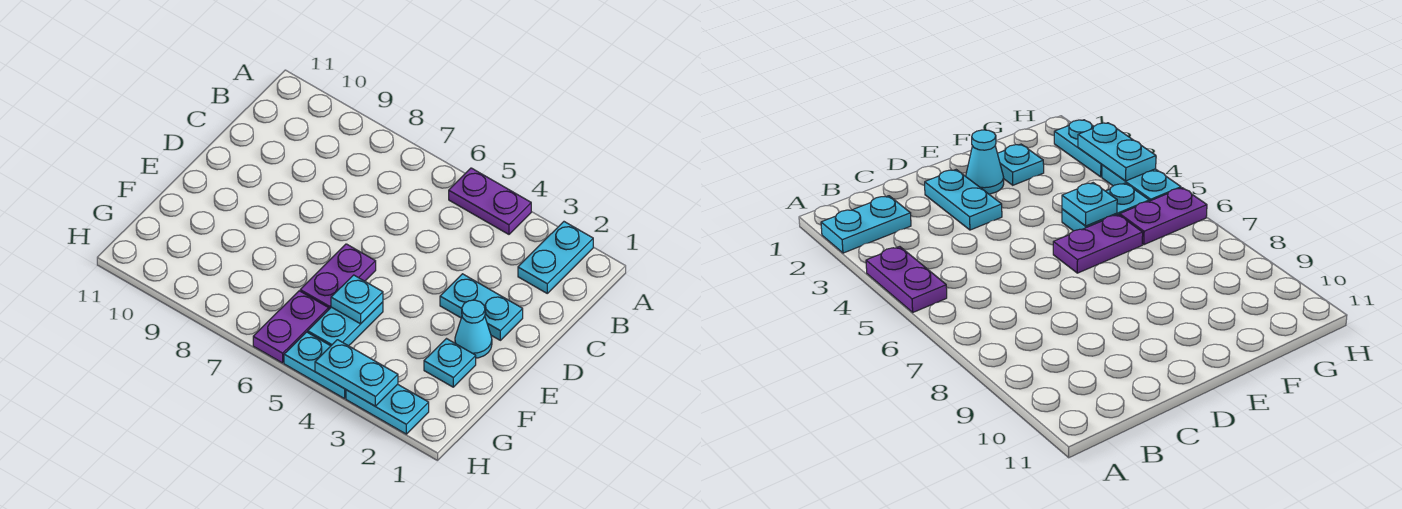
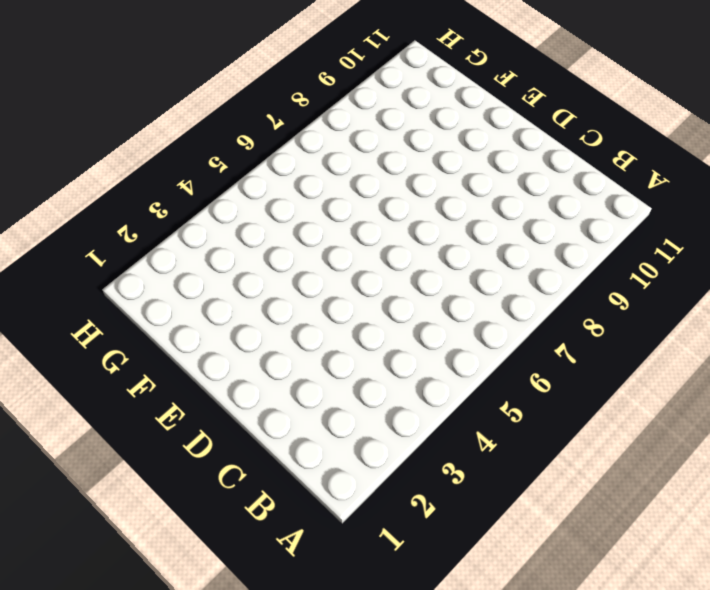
none -> cyan plate A2:B2 level 1
none -> purple plate A4:A5 level 1
none -> cyan plate D2:D3 level 1

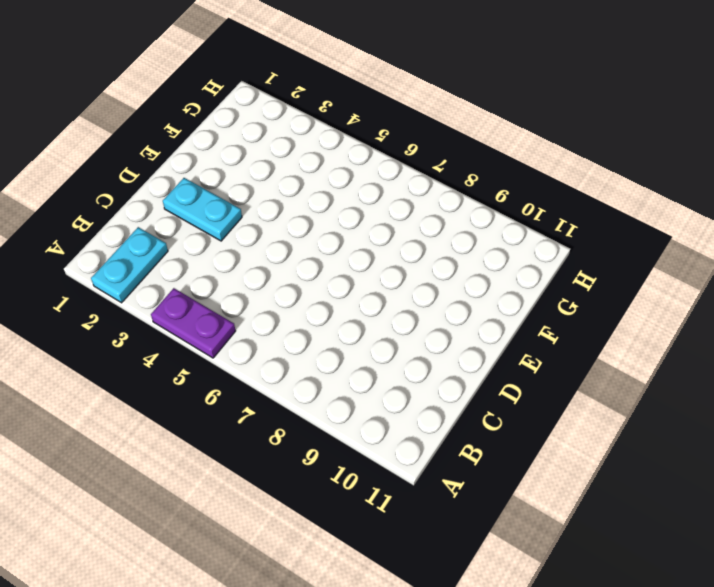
none -> cyan cone E2 level 1
none -> purple plate E6:F6 level 1
none -> cyan plate F2 level 1

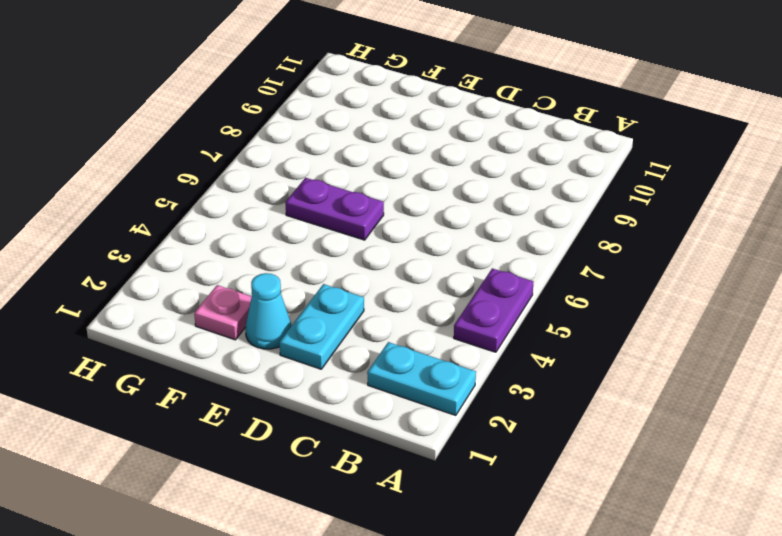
pink plate F2 level 1 -> cyan plate F2 level 1
none -> cyan plate F5:G5 level 1
none -> purple plate G6:H6 level 1
none -> cyan plate H2:H3 level 1

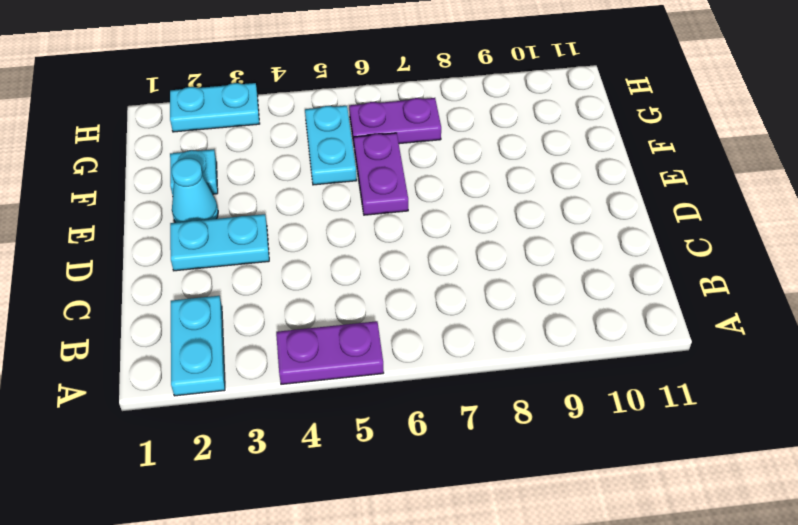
purple plate G6:G7 level 1 -> purple plate G6:H6 level 1
none -> cyan plate H4:H5 level 1
none -> cyan plate F5 level 2
none -> cyan plate H3:H4 level 2

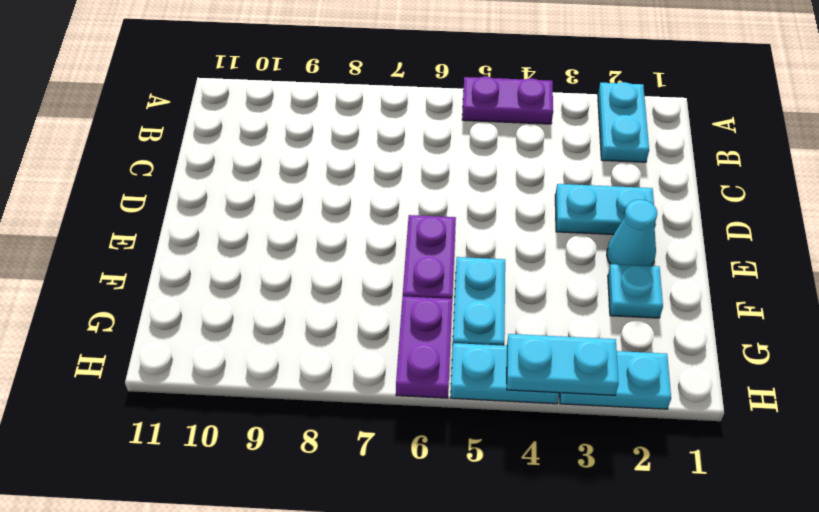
none -> cyan plate F5 level 2

